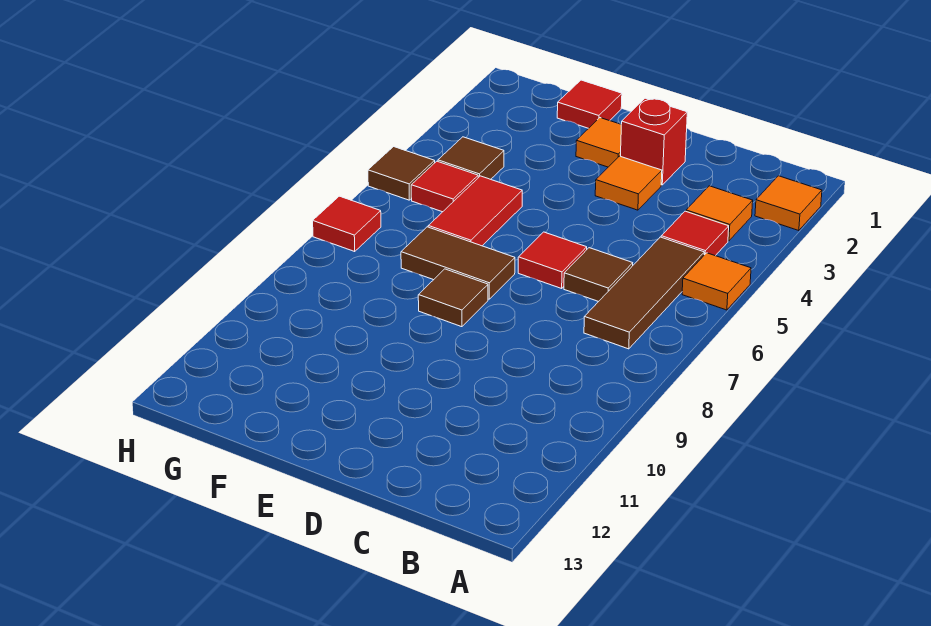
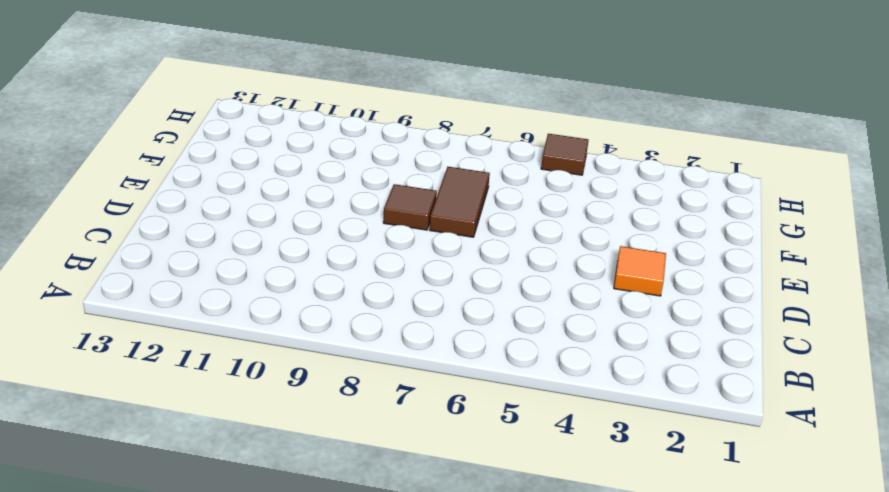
none -> orange tile A2 level 1
none -> orange tile A5 level 1
none -> orange tile B3 level 1

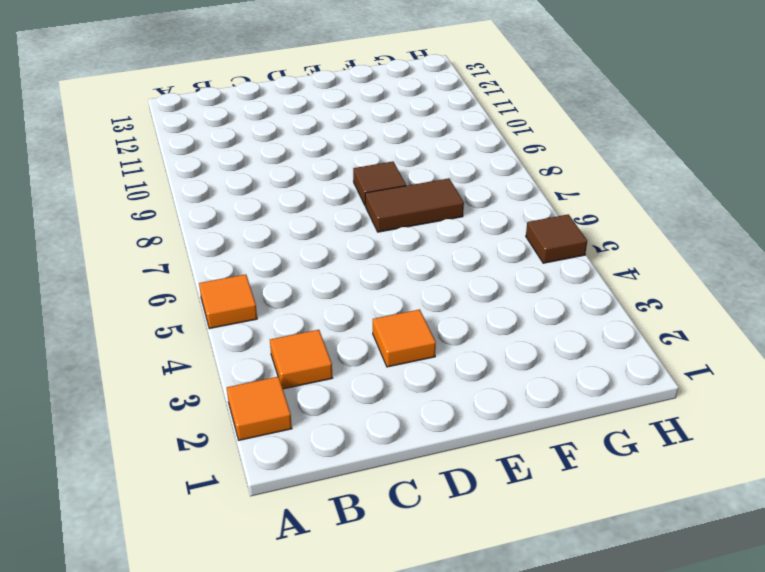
none -> red tile B4 level 1
none -> brown tile B5:B7 level 1
none -> brown tile C6 level 1

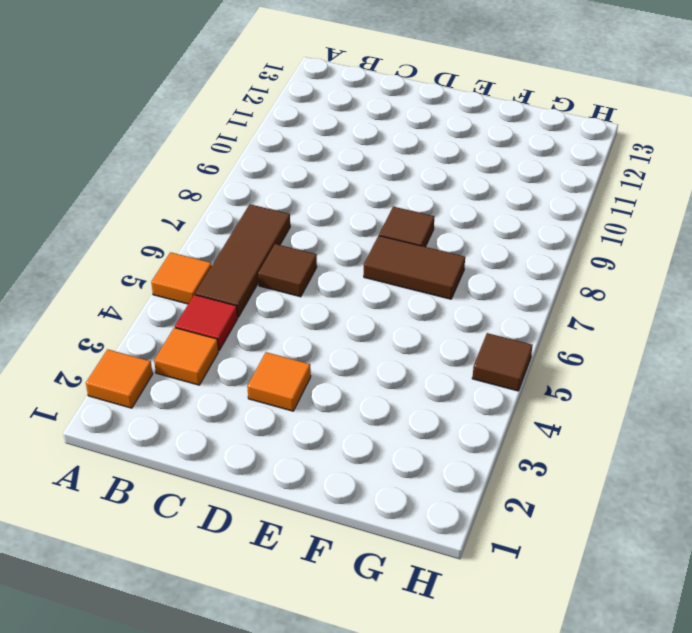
none -> red brick D2 level 1
none -> red tile D6 level 1
none -> orange tile E2 level 1

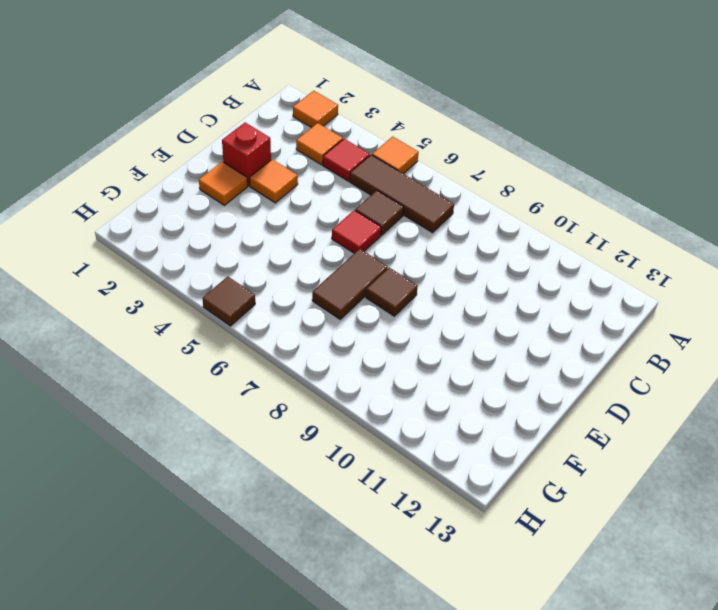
none -> red tile F1 level 1
none -> red tile F5:F6 level 1
none -> brown tile G4 level 1

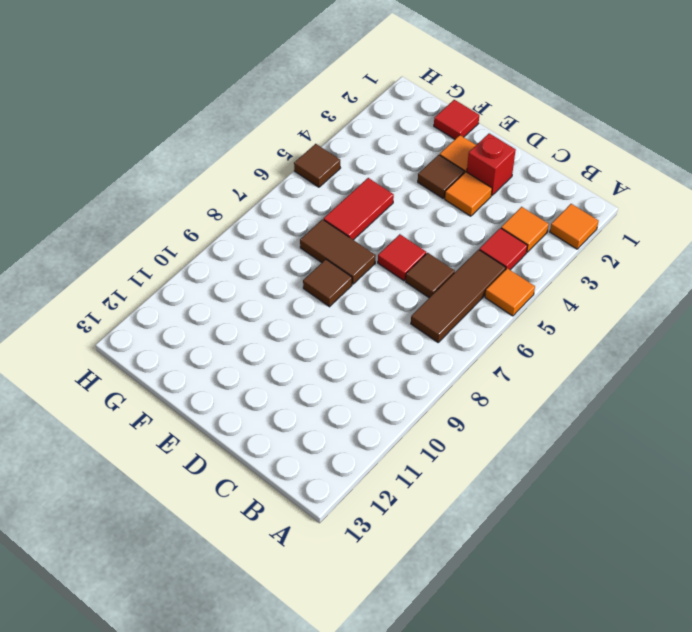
brown tile E3 level 1 -> brown tile G4 level 1
none -> red tile G5 level 1
none -> red tile H7 level 1

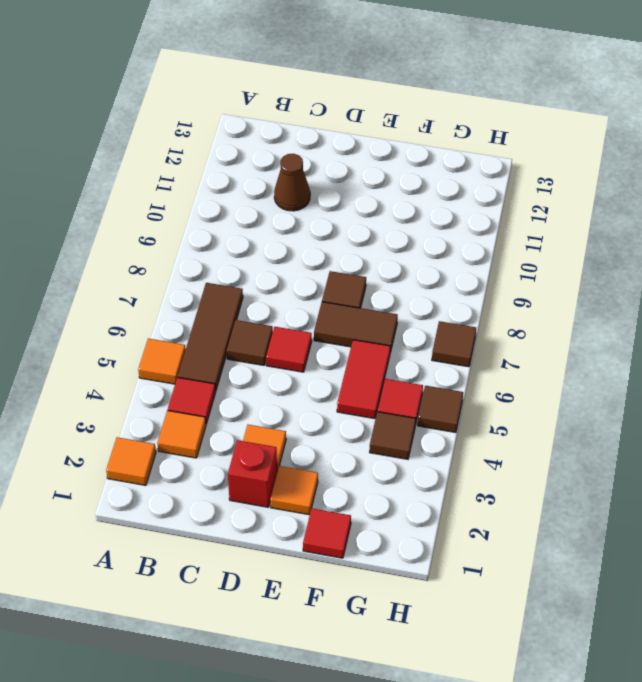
brown cone C11 level 1 -> none
brown tile H7 level 1 -> red tile H7 level 1

